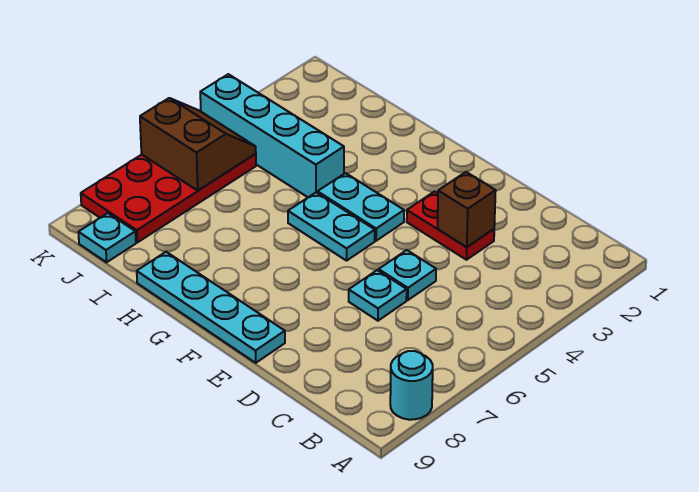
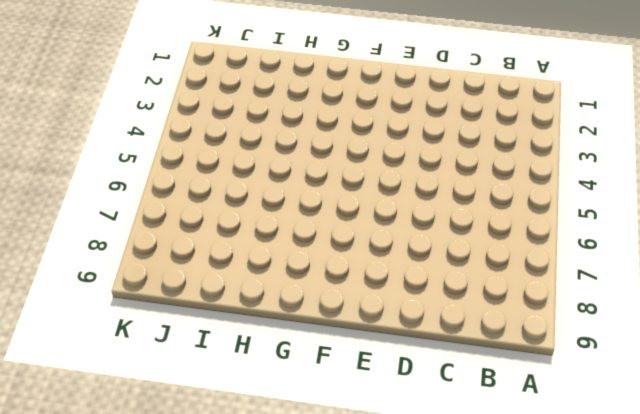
none -> cyan round brick A8 level 1
none -> red plate D3:E3 level 1
none -> cyan plate D5 level 1

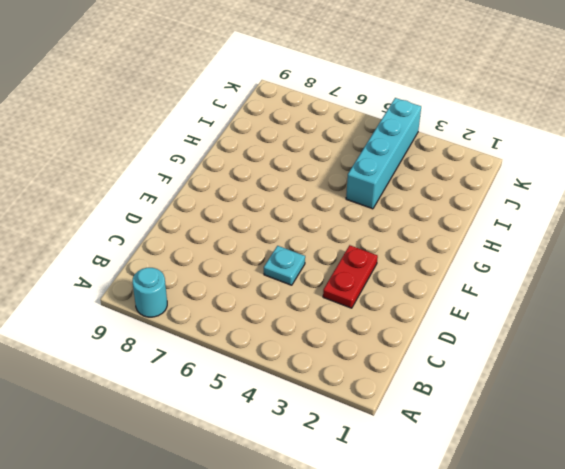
none -> cyan plate D6 level 1
none -> cyan plate E9:H9 level 1
none -> cyan plate F4:G4 level 1

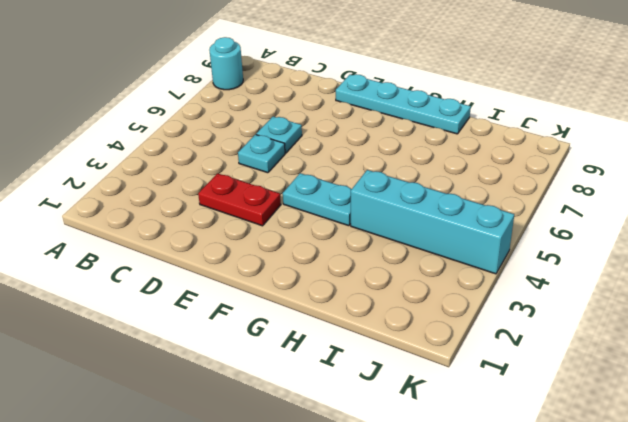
none -> cyan plate F5:G5 level 1
none -> red plate J5:K8 level 1
none -> cyan plate J9 level 1

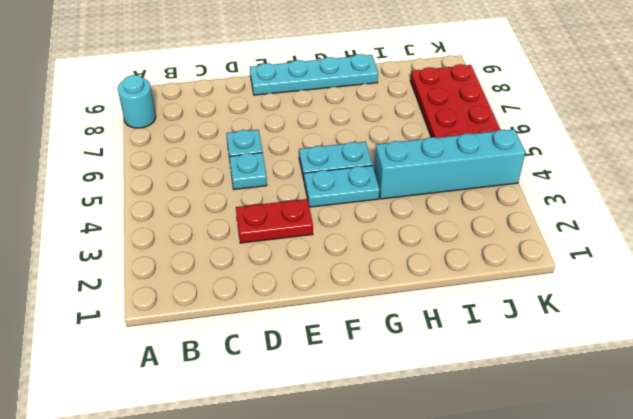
none -> cyan plate J9 level 1
none -> brown brick D3 level 2
none -> brown slope J5:K6 level 2 top 6

